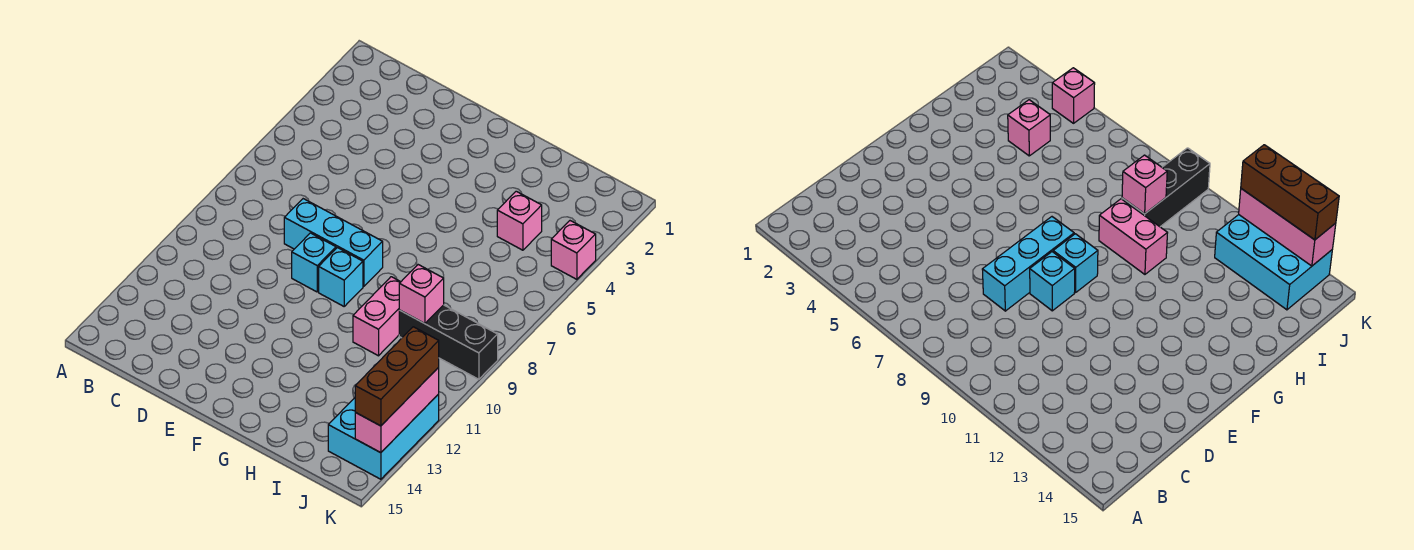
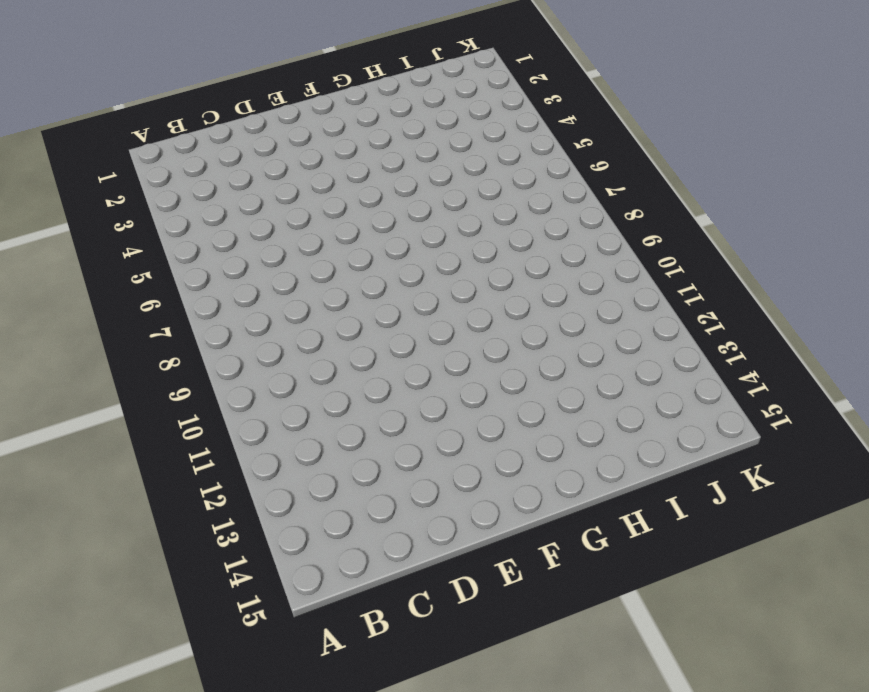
none -> cyan brick D8:F8 level 1
none -> cyan brick E9 level 1

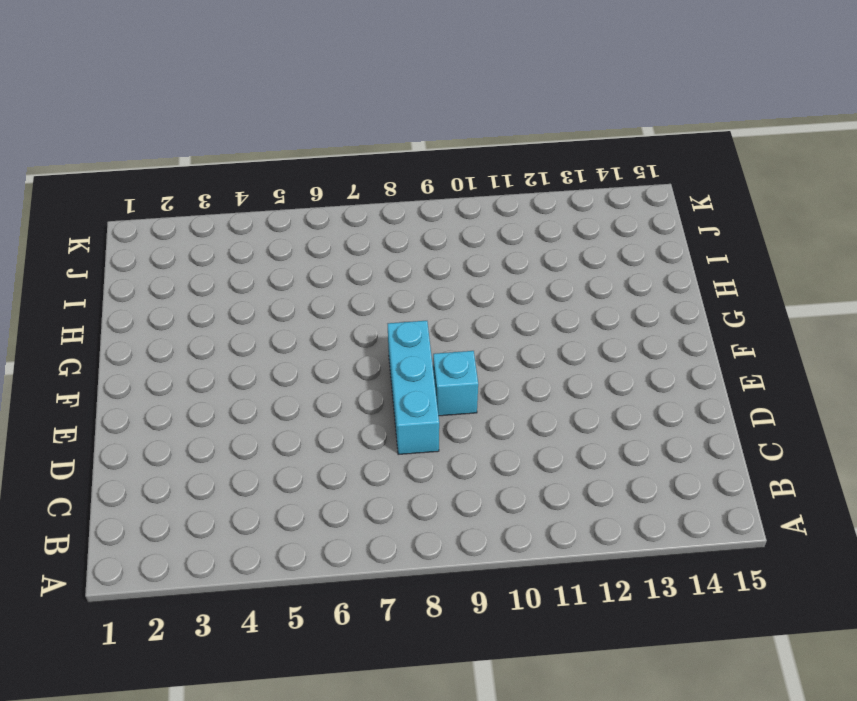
none -> cyan brick F9 level 1
none -> pink brick H9:H10 level 1

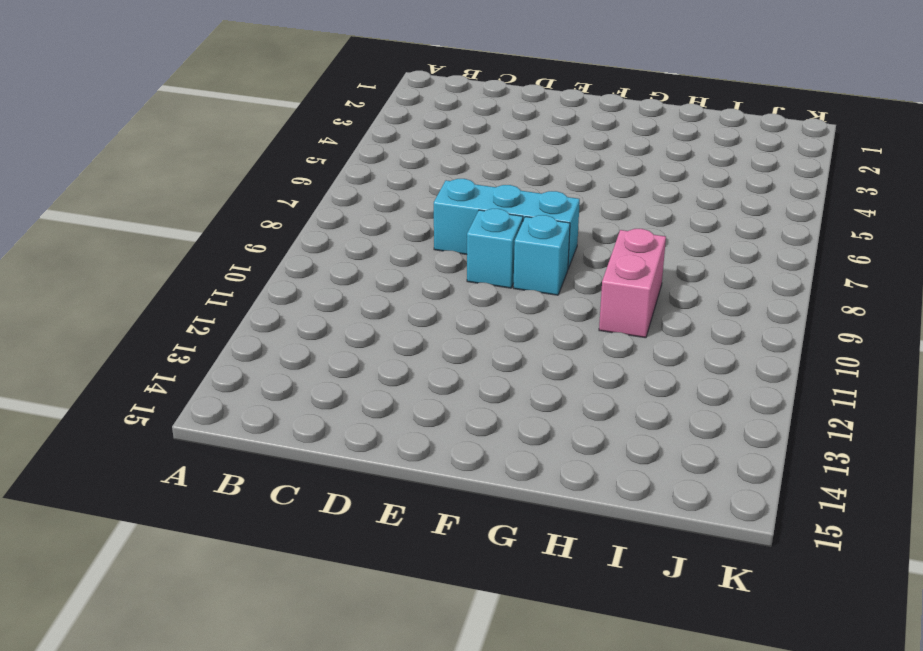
none -> pink brick I4 level 1
none -> black brick I9:K9 level 1

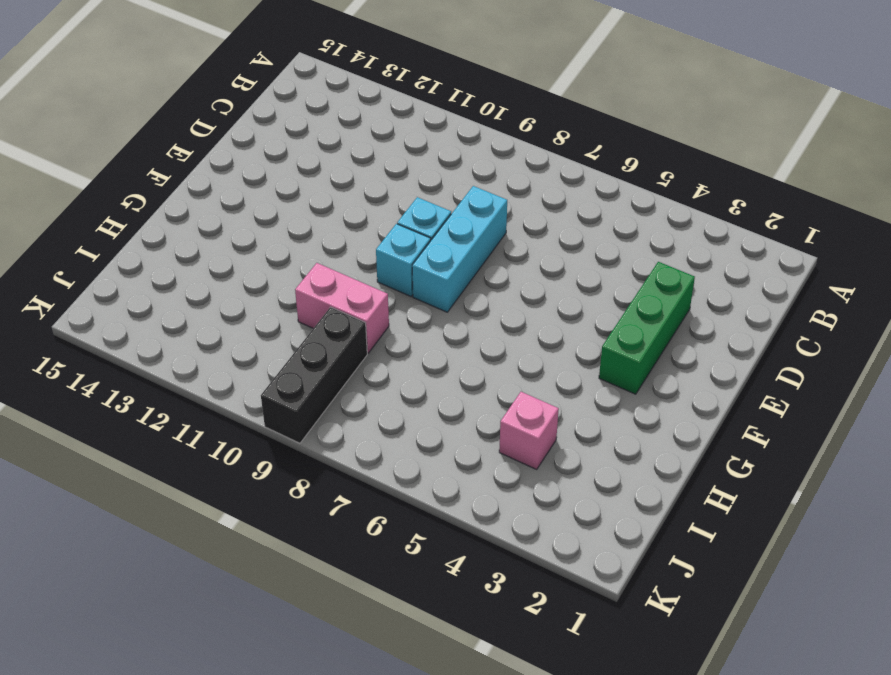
green brick D3:F3 level 1 -> none
none -> cyan brick J12:K14 level 1
none -> pink brick K4 level 1

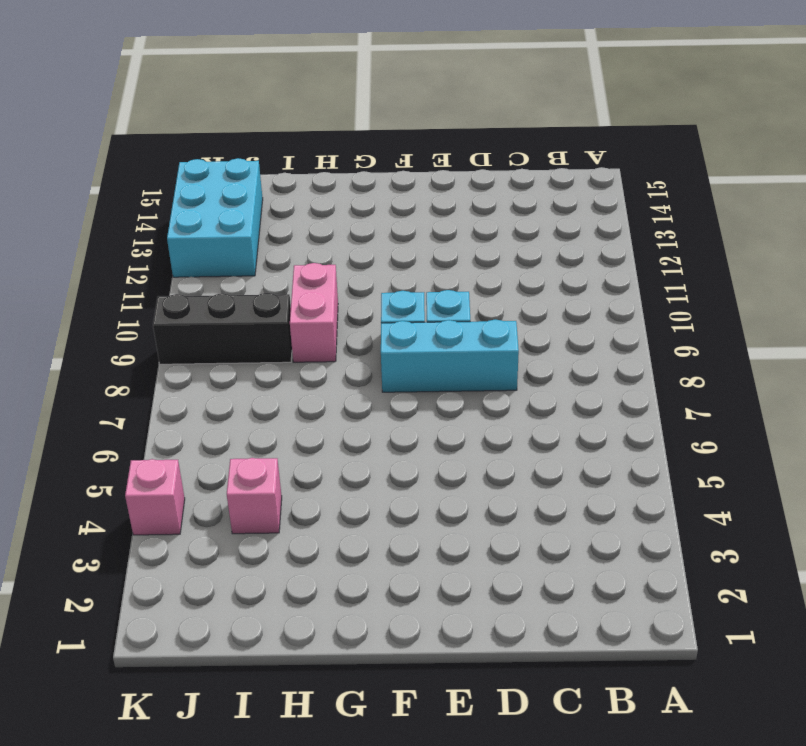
none -> pink brick I9 level 2
none -> pink brick K12:K14 level 2

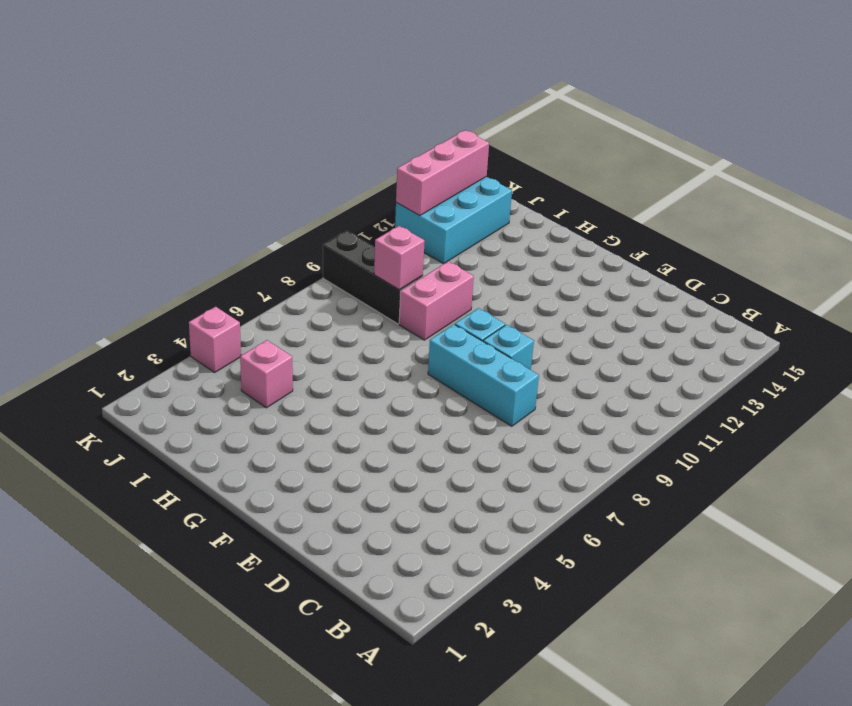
none -> brown brick K12:K14 level 3

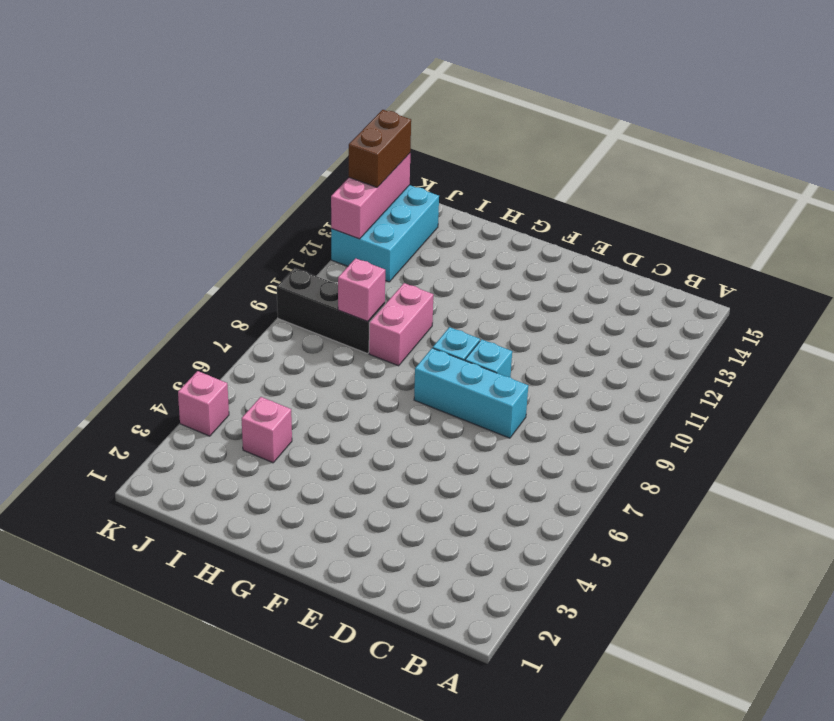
brown brick K13:K14 level 3 -> brown brick K12:K14 level 3

